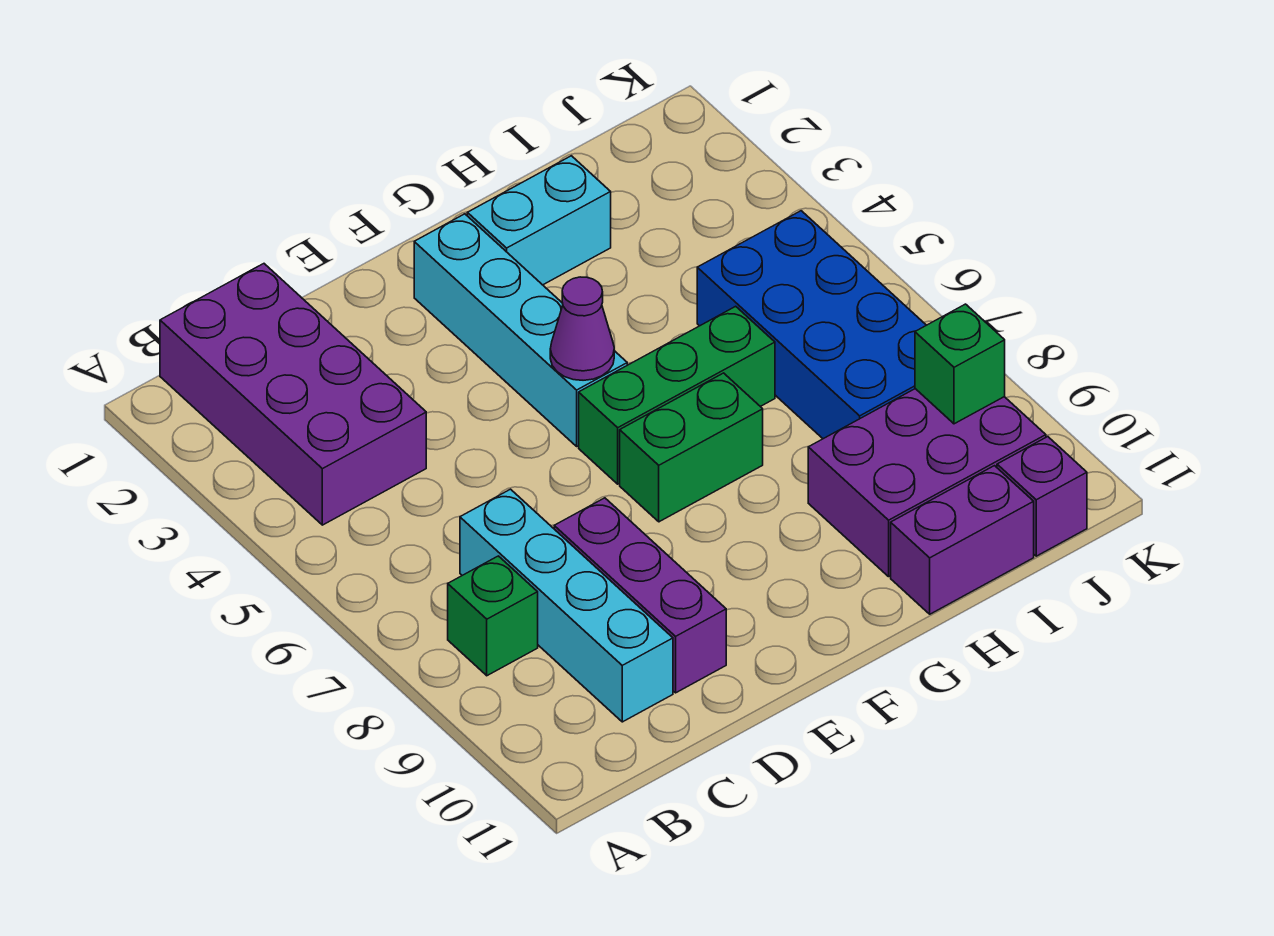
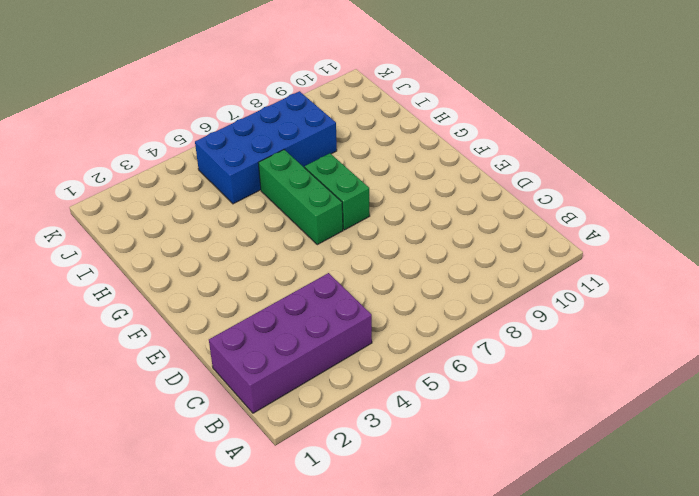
none -> green brick B8 level 1
none -> cyan brick C7:C10 level 1
none -> purple brick D8:D10 level 1

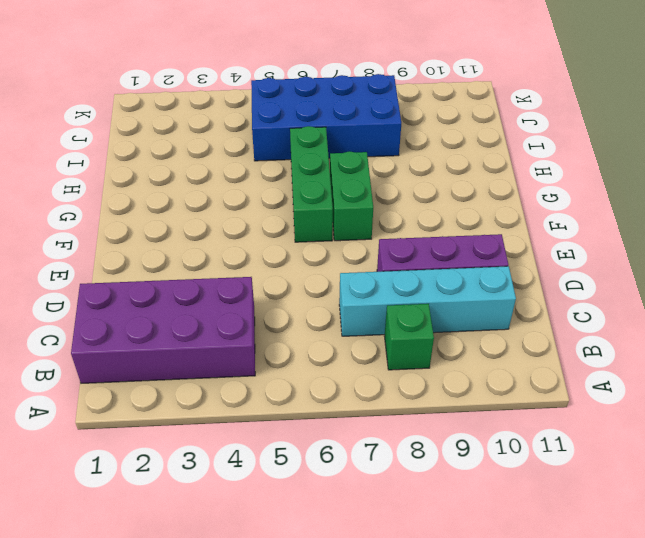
none -> cyan brick F2:F5 level 1
none -> cyan brick G2:H2 level 1
none -> purple brick H9:J10 level 1

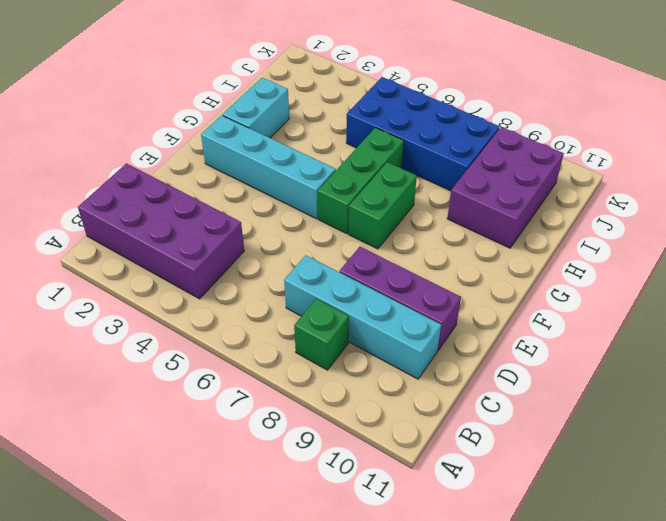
none -> purple brick H11:I11 level 1
none -> purple brick J11 level 1
none -> purple cone F5 level 2

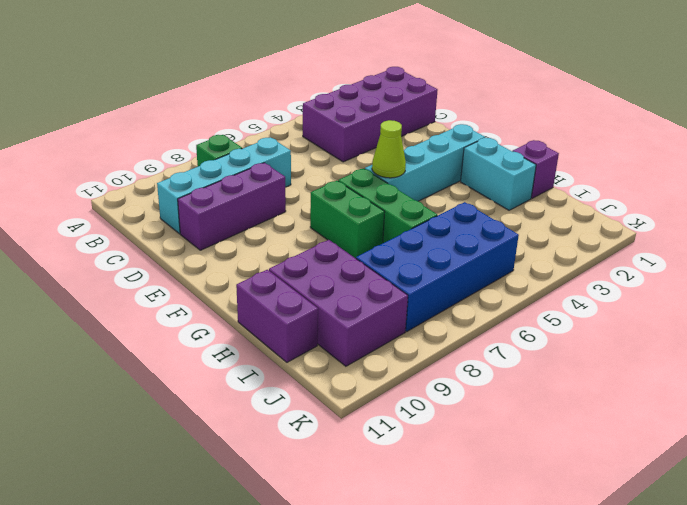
lime cone F5 level 2 -> purple cone F5 level 2
purple brick H1 level 1 -> purple brick J11 level 1
none -> green brick J9 level 2

